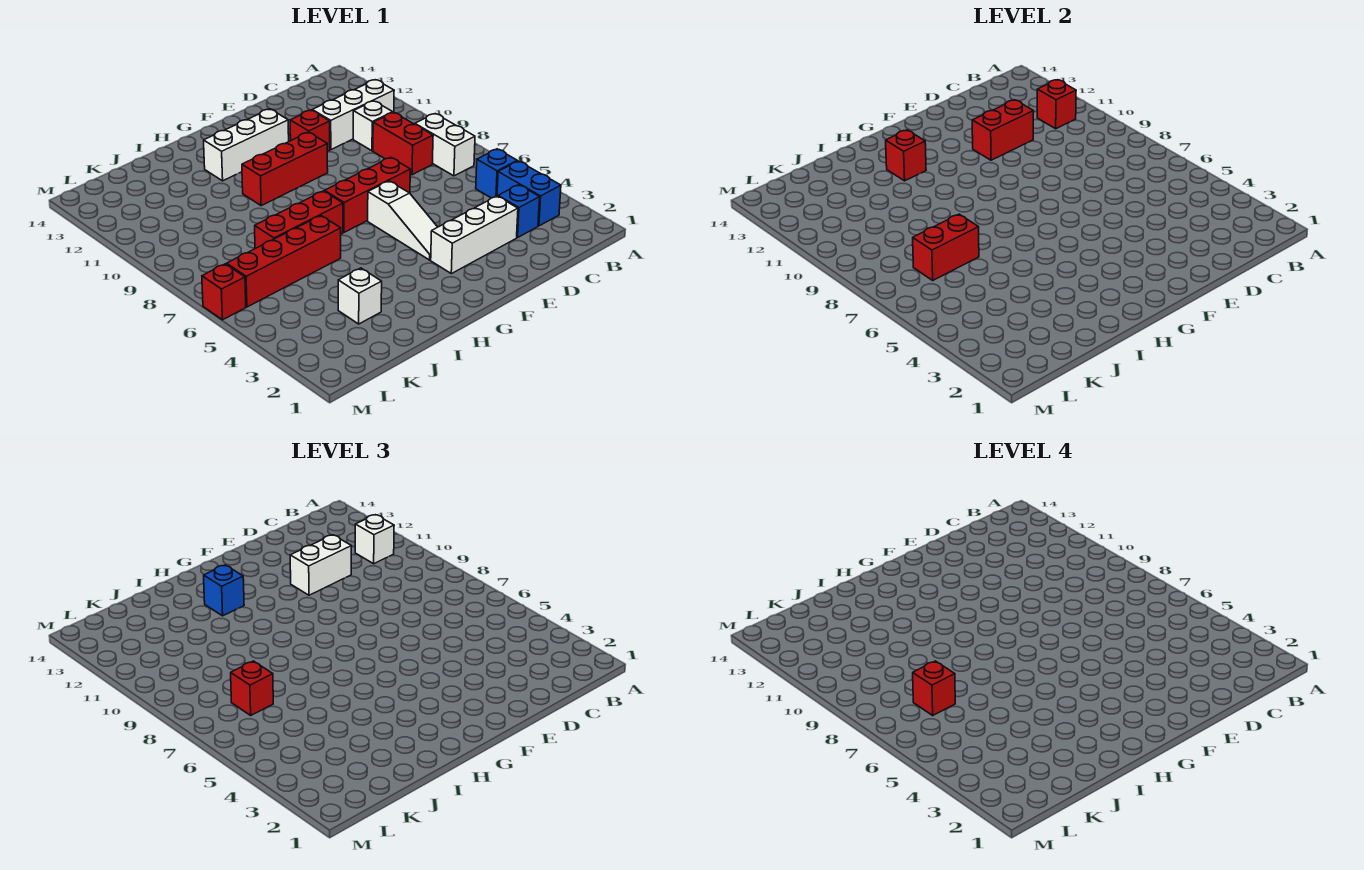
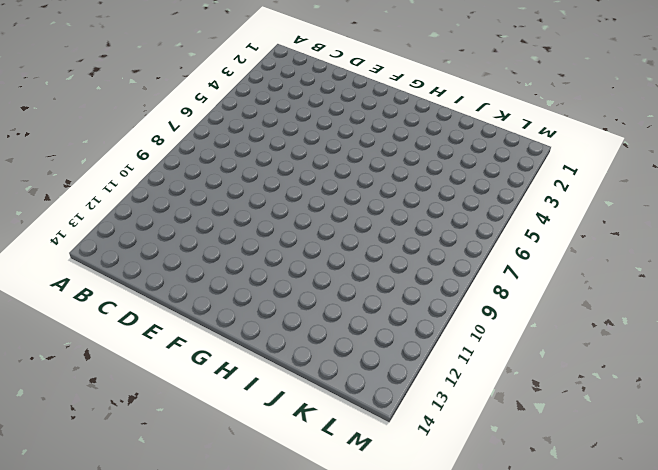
none -> blue brick B3:B4 level 1
none -> blue brick B5 level 1
none -> white brick B7:B8 level 1

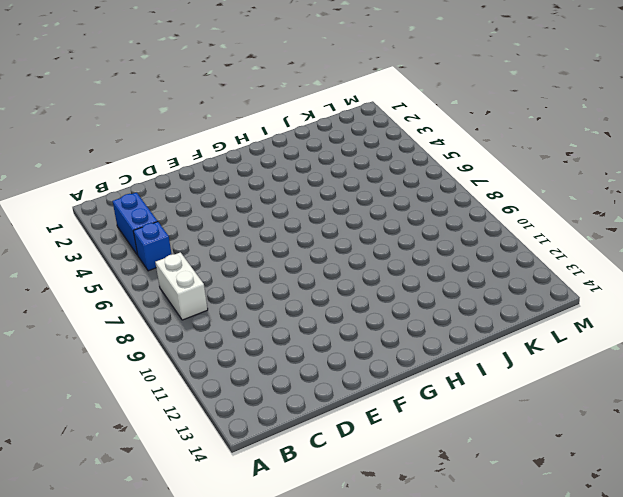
none -> white brick B11:D11 level 1
none -> blue brick C3 level 1
none -> red brick C8:C9 level 1

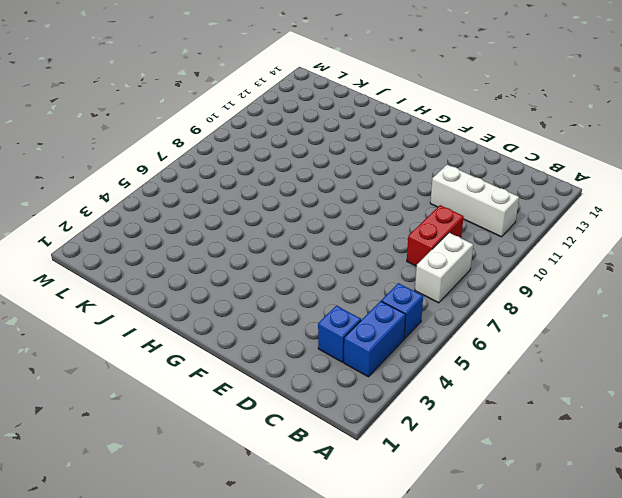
none -> white brick C10 level 1
none -> white brick D3:F3 level 1
none -> red brick E7:G7 level 1

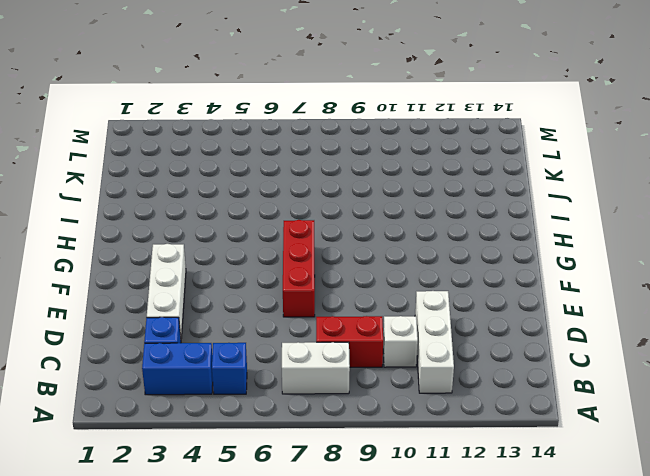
none -> red brick E11 level 1
none -> white slope F4:F6 level 1 top 6
none -> red brick F10:H10 level 1

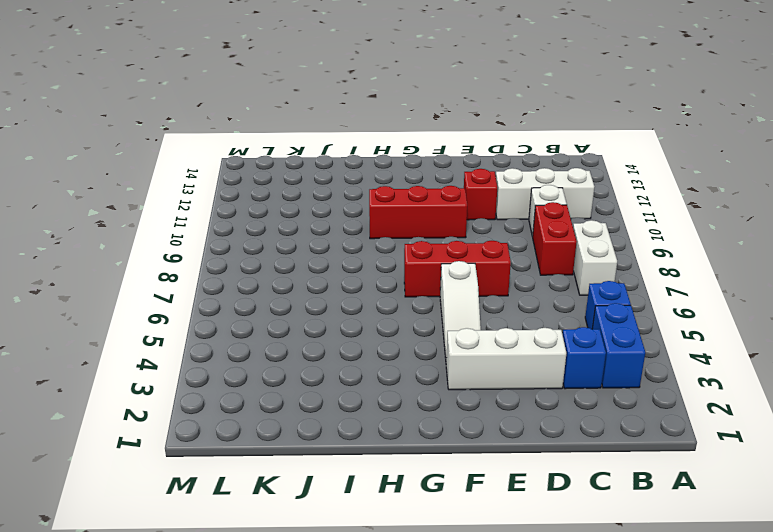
none -> white brick F12:H12 level 1
none -> red brick H7:J7 level 1
none -> red brick I6:L6 level 1

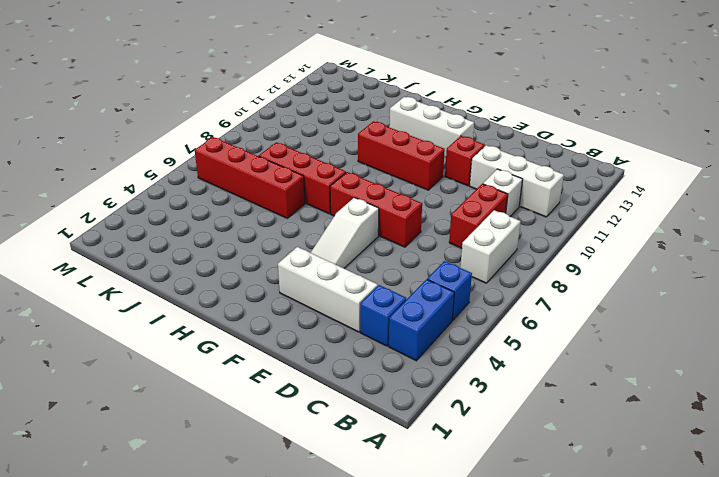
none -> white brick J3 level 1
none -> red brick M6 level 1
none -> red brick B11 level 2

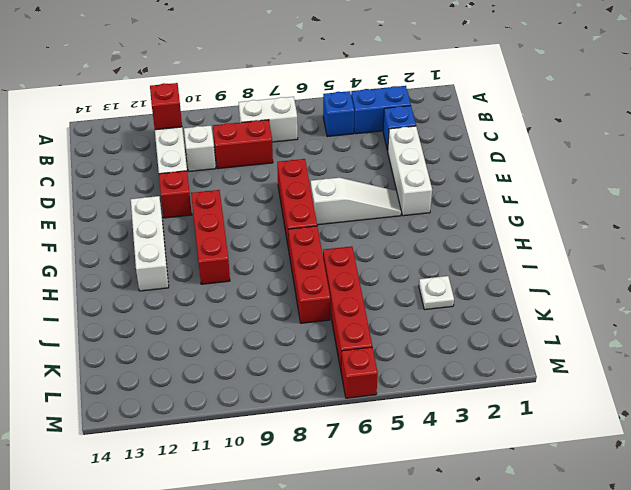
white plate J3 level 1 -> white brick J3 level 1
none -> red brick D11:E11 level 2
none -> red brick H12 level 2
none -> red brick J7:K7 level 2

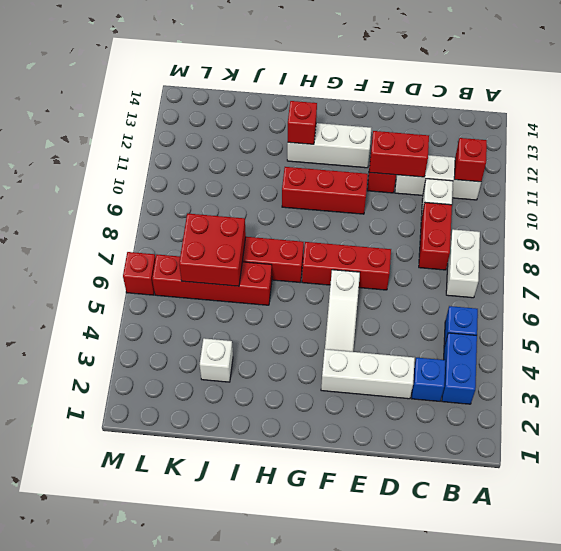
red brick J6:K7 level 2 -> red brick J7:K7 level 2
none -> white brick B11 level 3
none -> white brick D11:E11 level 3
none -> blue brick H12 level 3

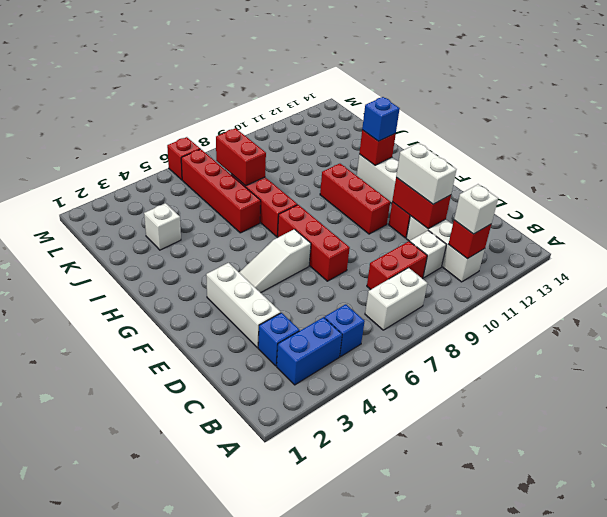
none -> red brick K7 level 3
none -> red brick K7 level 4

